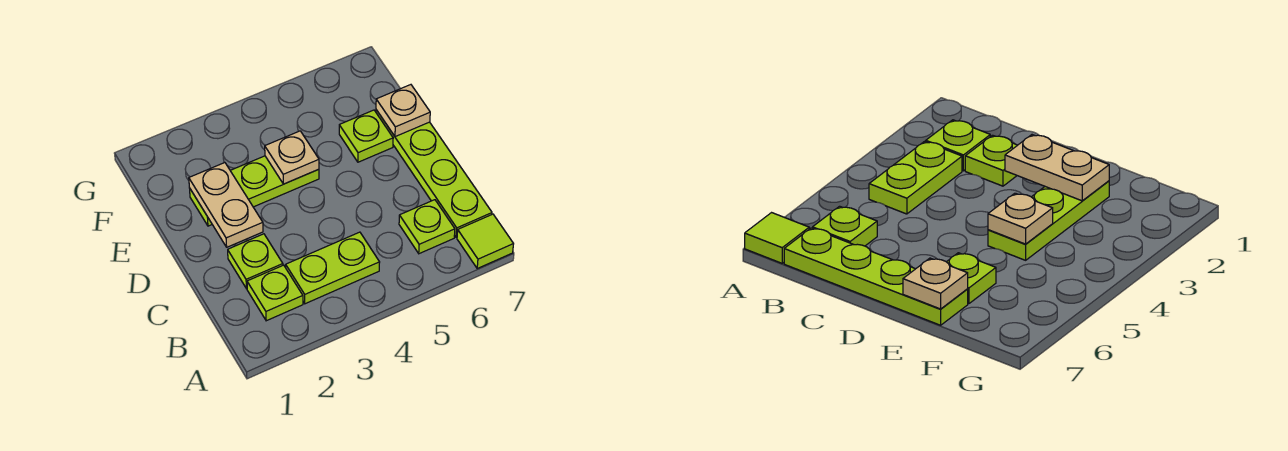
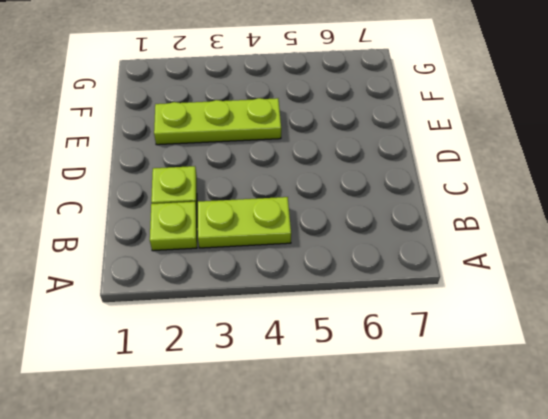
none -> lime tile A7 level 1
none -> lime plate B6 level 1

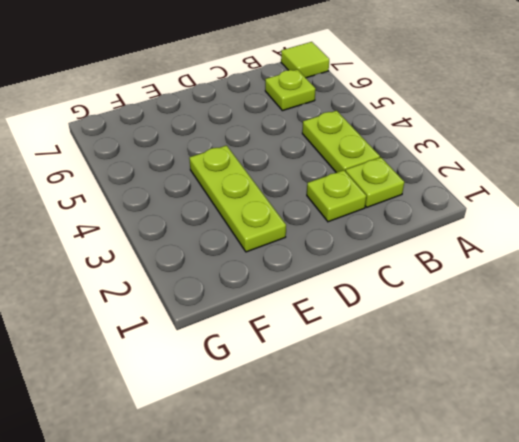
none -> lime plate B7:E7 level 1
none -> lime plate E6 level 1

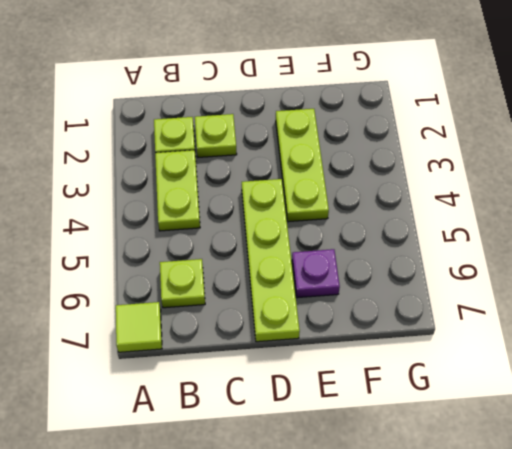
lime plate D4:D7 level 1 -> lime plate B7:E7 level 1
purple plate E6 level 1 -> lime plate E6 level 1
none -> tan plate D2:E2 level 2
none -> tan plate E4 level 2

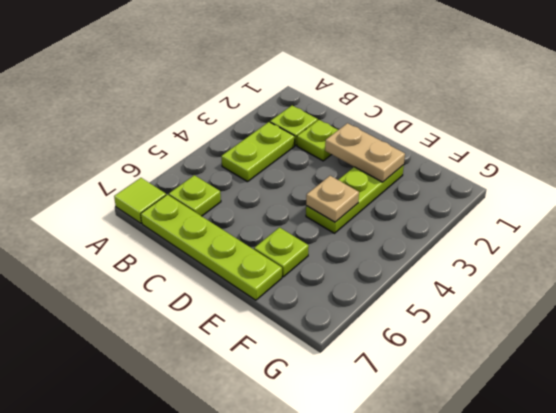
none -> tan plate E7 level 2

